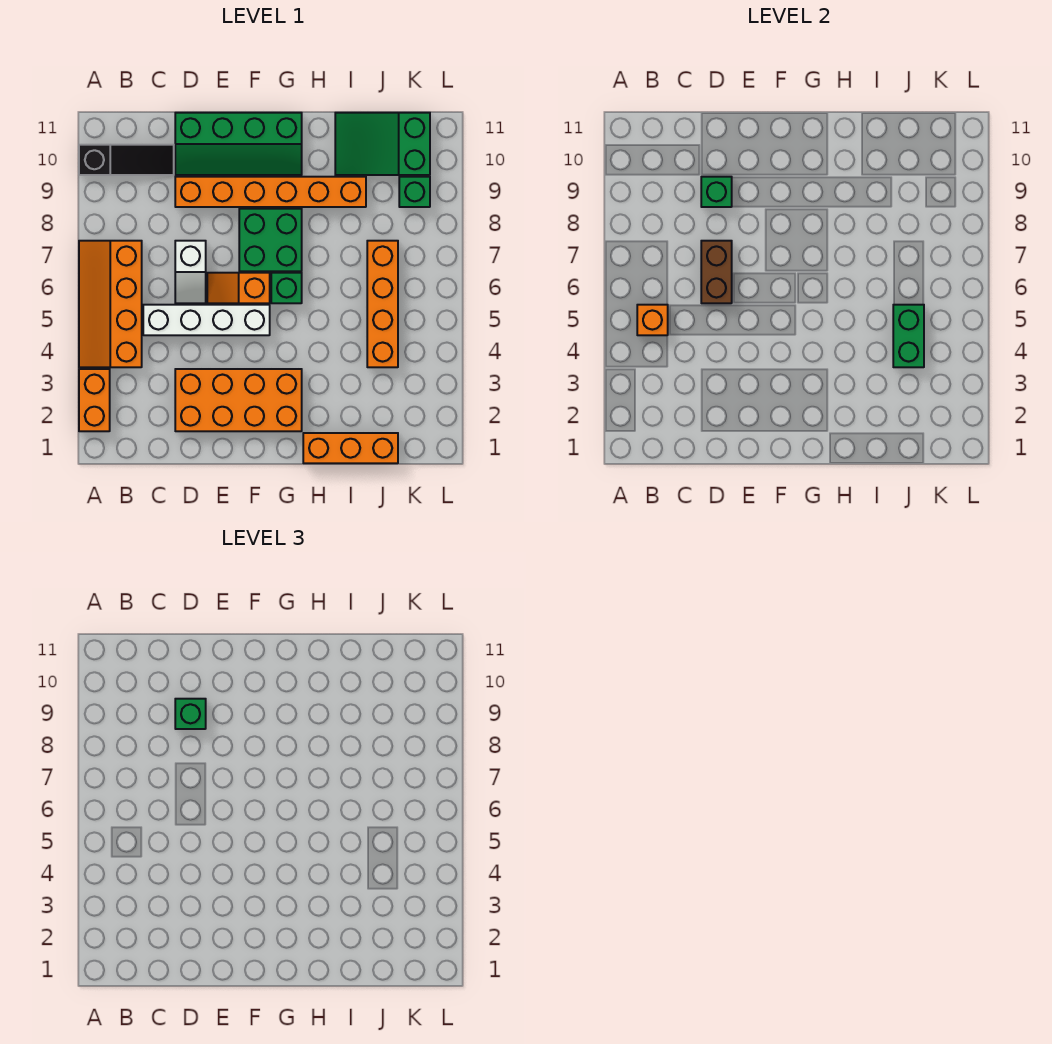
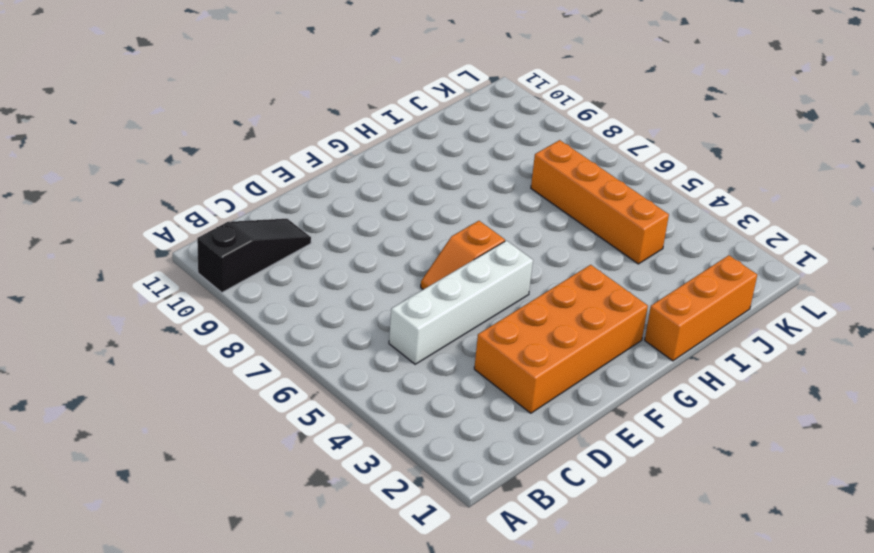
none -> orange brick A2:A3 level 1
none -> orange slope A4:B7 level 1 top B
none -> white slope D6:D7 level 1 top 7

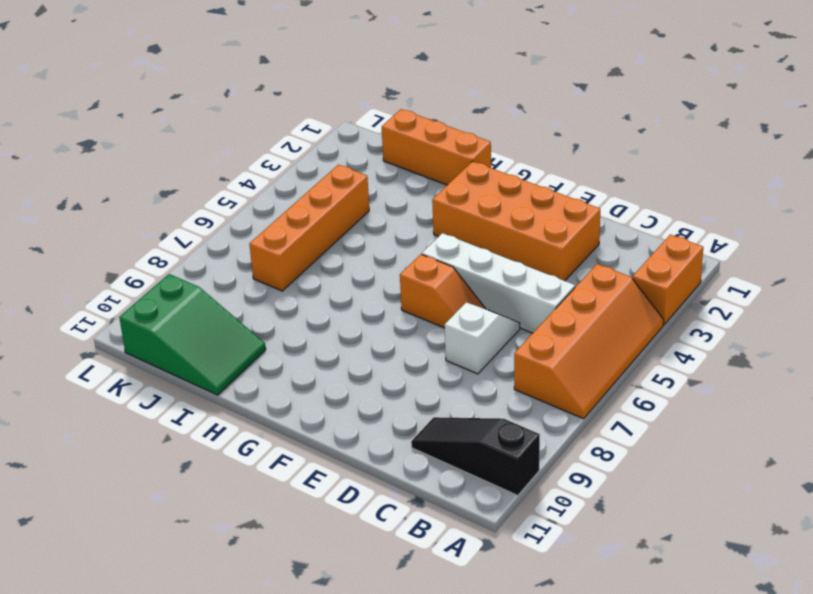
none -> orange brick D9:I9 level 1
none -> green slope D10:G11 level 1 top 11
none -> green brick F7:G8 level 1

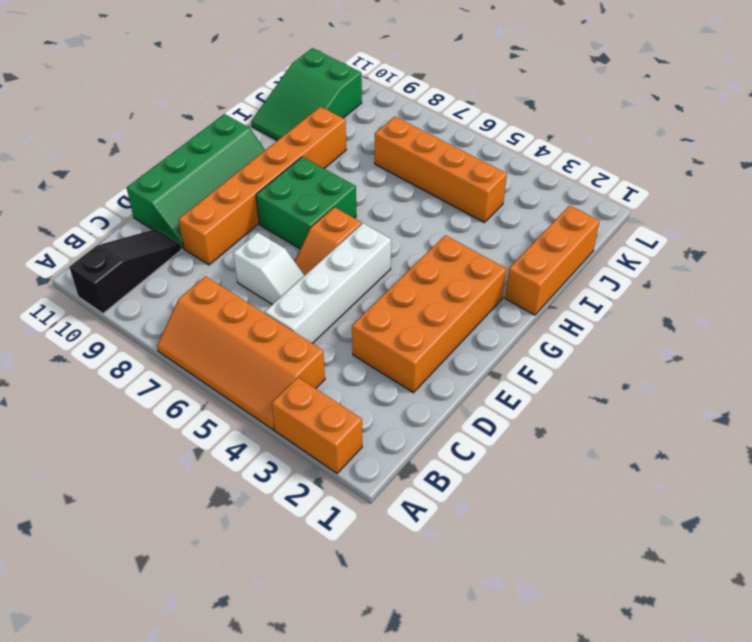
none -> green brick G6 level 1
none -> green brick K9 level 1
none -> orange brick B5 level 2

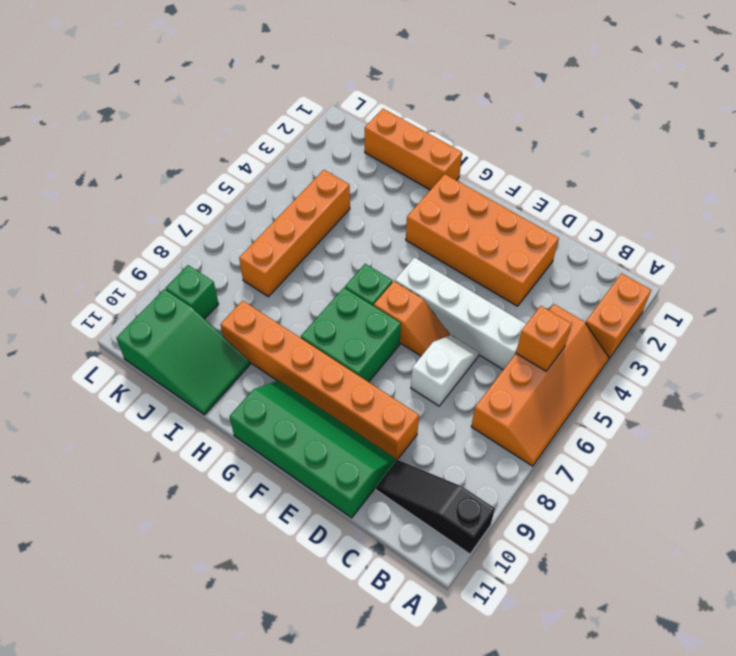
none -> brown brick D6:D7 level 2
none -> green brick D9 level 2
none -> green brick J4:J5 level 2

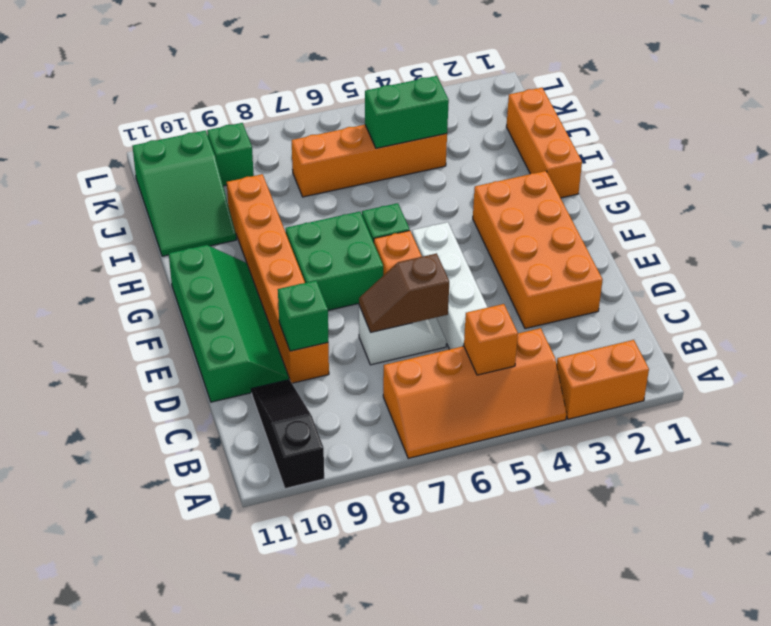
brown slope D6:D7 level 2 top 6 -> brown brick D6:D7 level 2
none -> green brick D9 level 3

